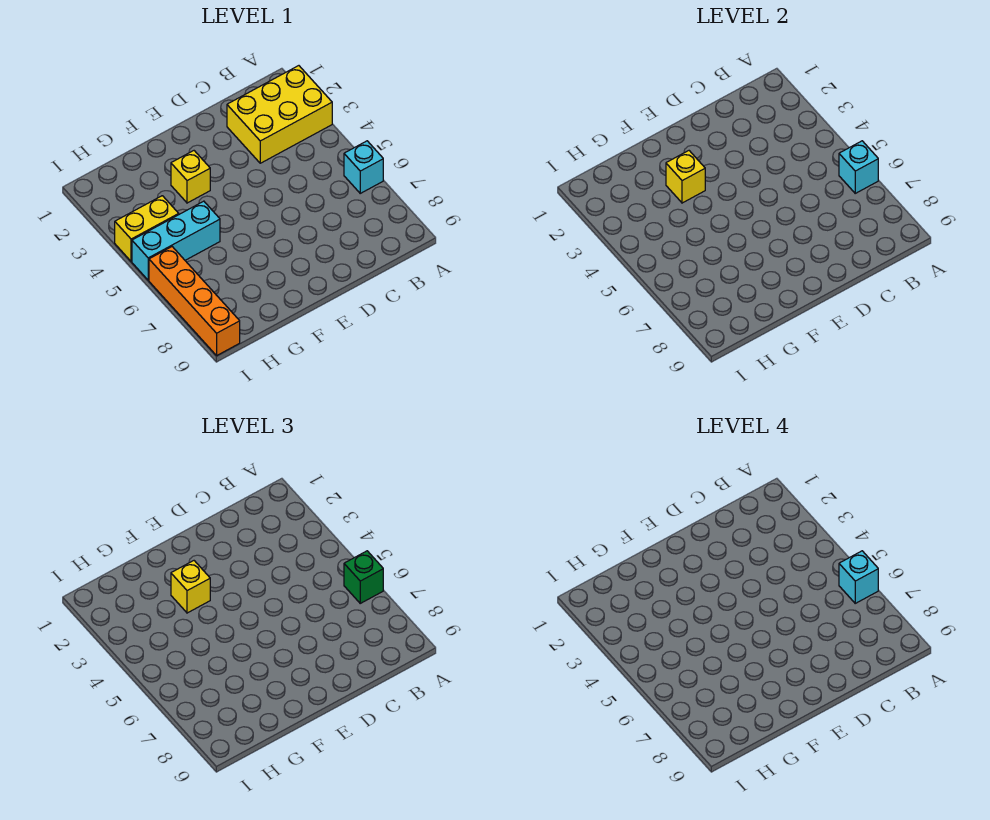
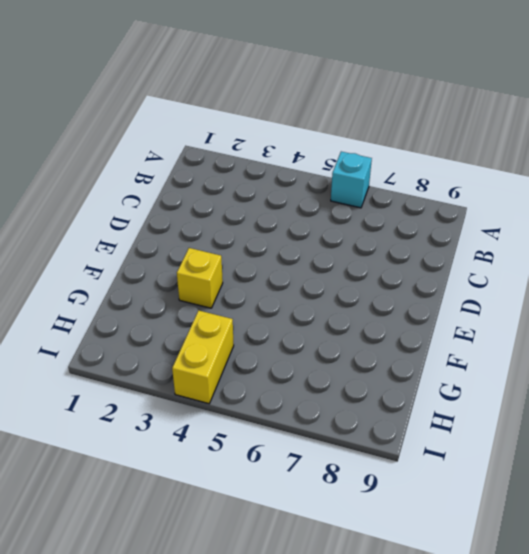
none -> yellow brick A2:C3 level 1
none -> cyan brick G5:I5 level 1

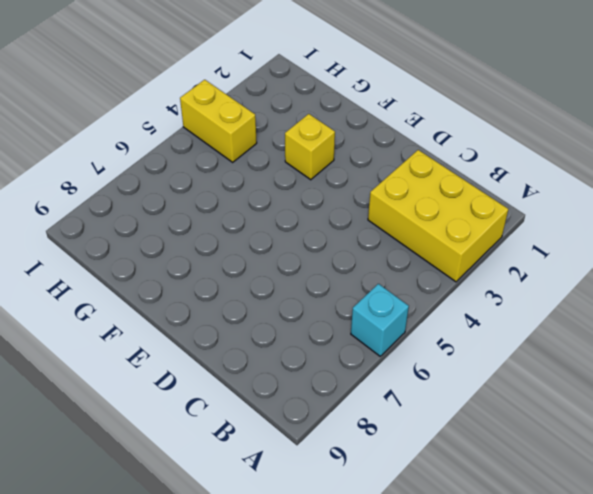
none -> cyan brick G5:I5 level 1
none -> orange brick I6:I9 level 1

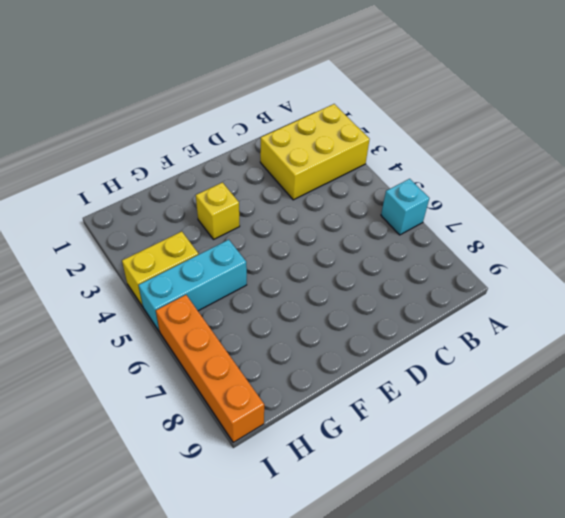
none -> cyan brick A6 level 2
none -> yellow brick F3 level 2

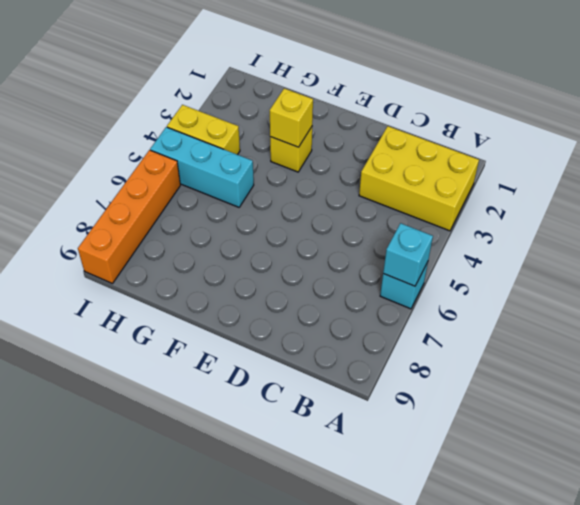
none -> green brick A6 level 3
none -> yellow brick F3 level 3

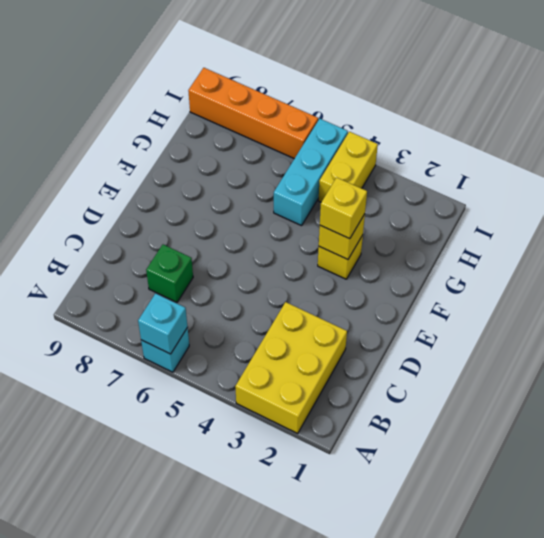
green brick C7 level 1 -> green brick A6 level 3
none -> cyan brick A6 level 4

